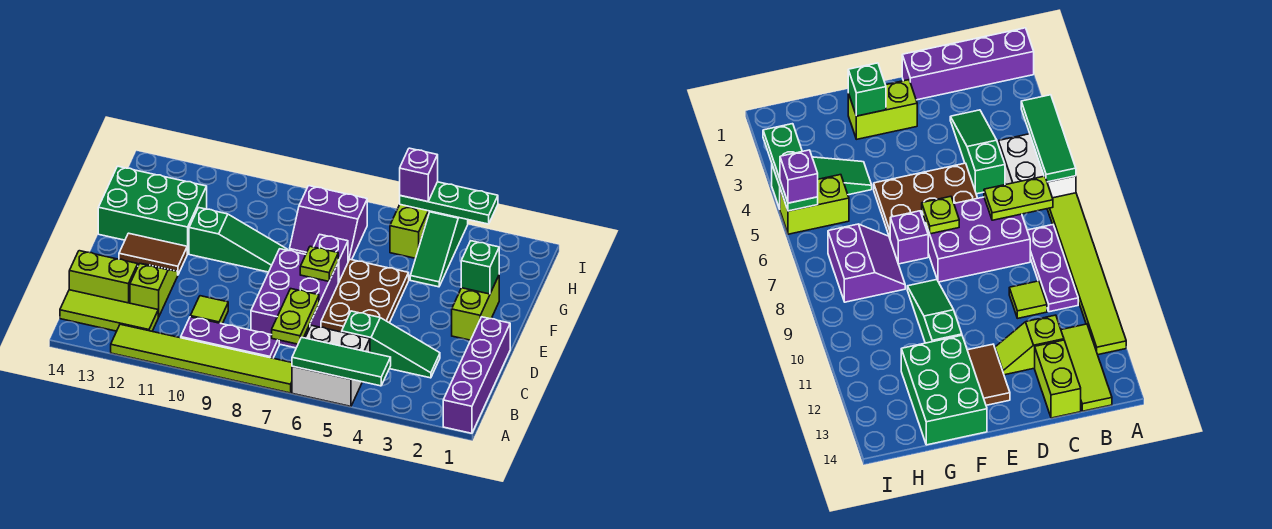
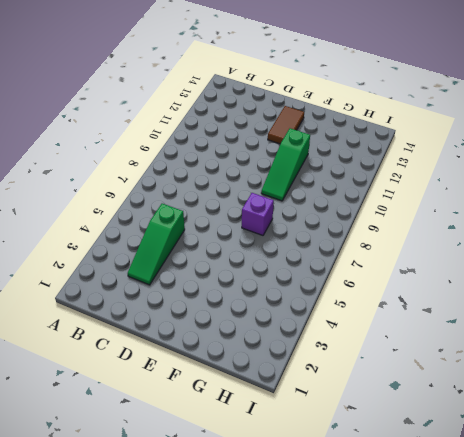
none -> purple brick A1:D1 level 1
none -> white brick A5:B6 level 1
none -> lime tile A7:A12 level 1

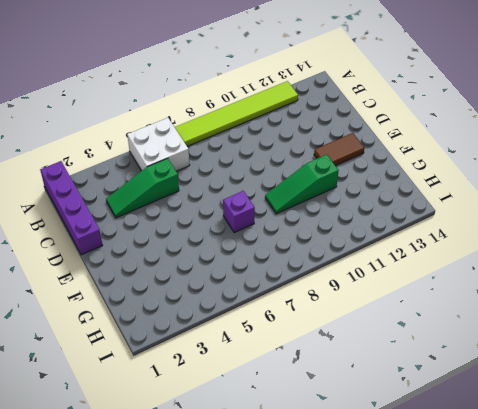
none -> purple plate B8:B10 level 1
none -> lime tile B12:B14 level 1
none -> purple brick C7:E8 level 1

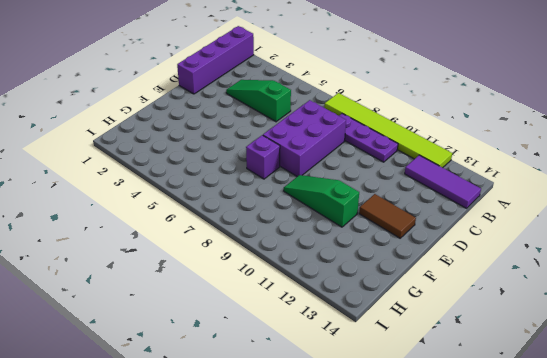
purple tile B12:B14 level 1 -> lime tile B12:B14 level 1
none -> white brick A5:B6 level 1
none -> lime tile C10 level 1
none -> lime slope C12:D12 level 1 top C

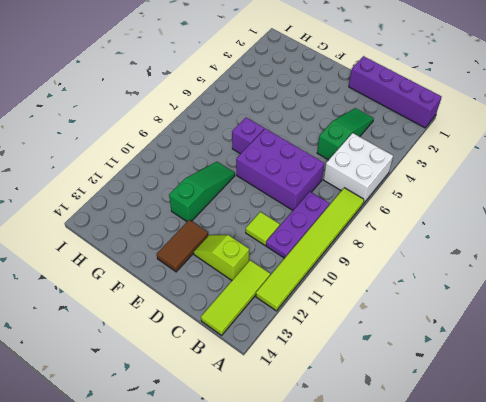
none -> lime brick C13:C14 level 1
none -> brown plate D5:F6 level 1
none -> lime brick E2:F2 level 1

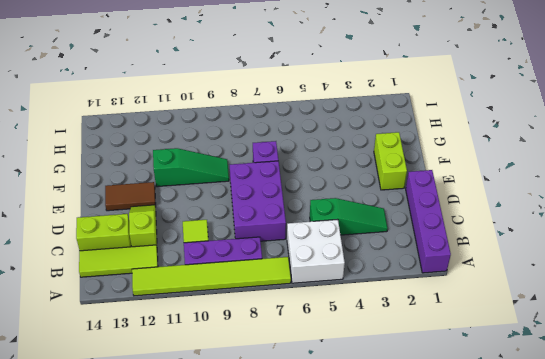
none -> brown plate D5:F6 level 1
none -> green brick F12:G14 level 1
none -> green slope G4:I4 level 1 top I

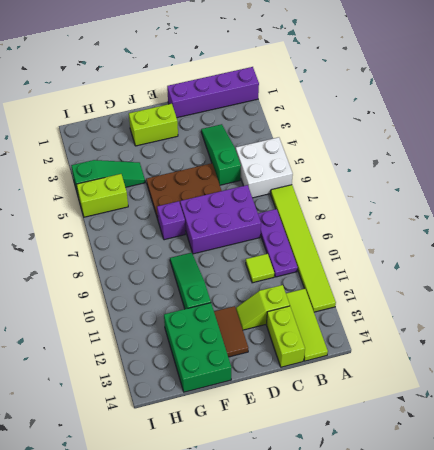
none -> purple slope G7:H8 level 1 top H
none -> green tile A4:A6 level 2
none -> lime plate B7:C7 level 2

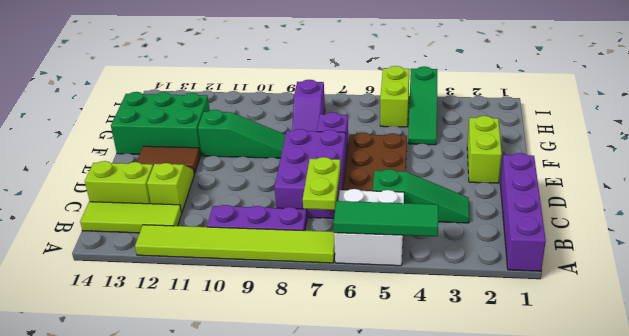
purple slope G8:H8 level 1 top H -> purple slope G7:H8 level 1 top H
none -> lime tile C10 level 1
none -> lime plate E7 level 2
none -> green brick F2 level 2

